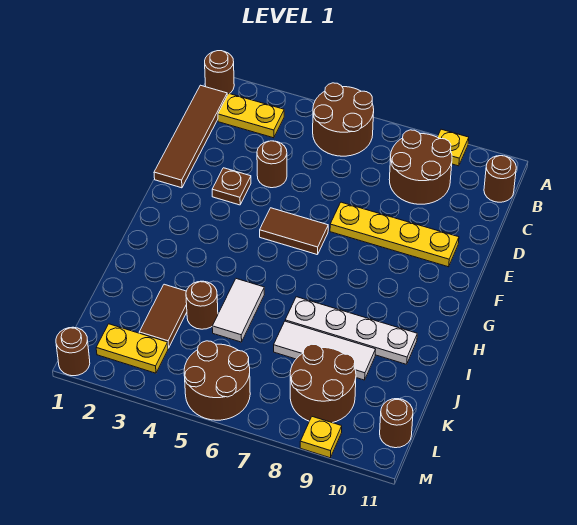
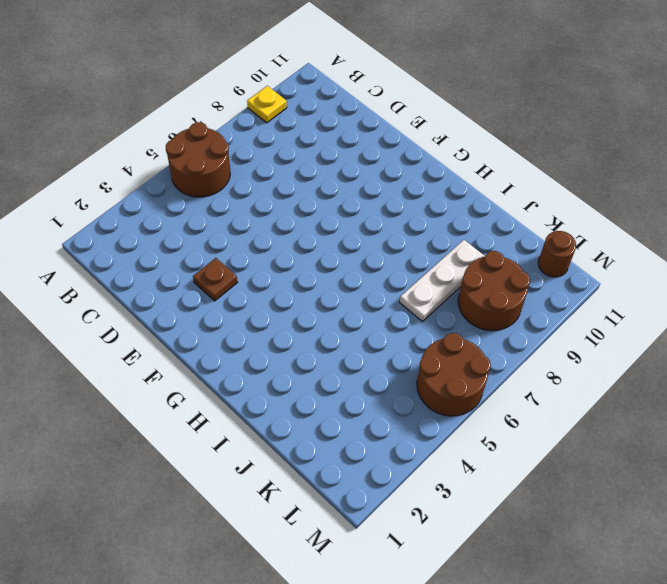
white plate J7:J9 level 1 -> white tile J7:J9 level 1
none -> brown round brick A1 level 1
none -> brown tile B1:E1 level 1
none -> yellow plate B2:B3 level 1

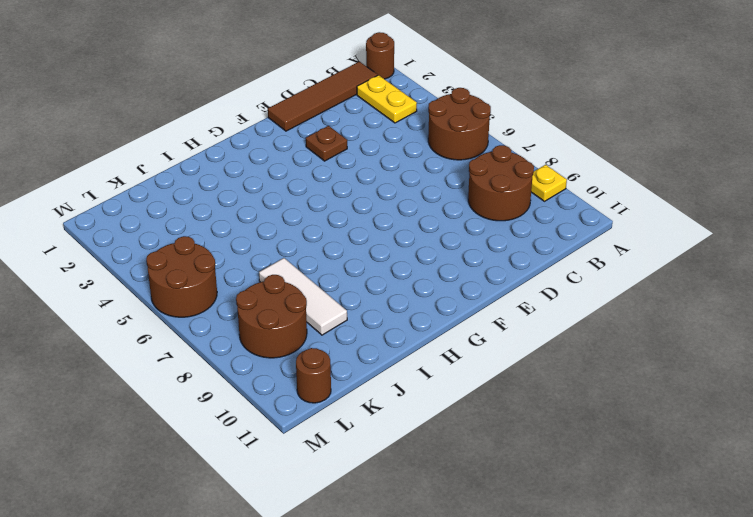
none -> brown round brick B11 level 1
none -> brown round brick D4 level 1
none -> yellow plate E7:E10 level 1

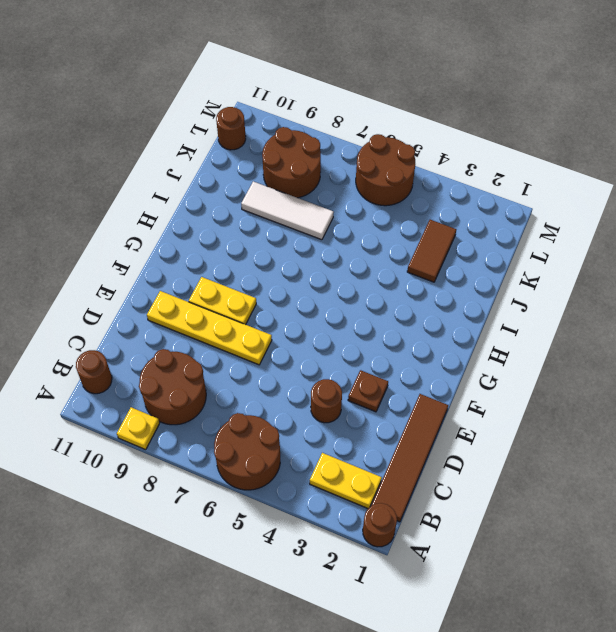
yellow plate F8:F9 level 1 -> yellow plate L2:L3 level 1
none -> brown tile F5:F6 level 1
none -> white tile I5:J5 level 1
none -> white plate I7:I10 level 1

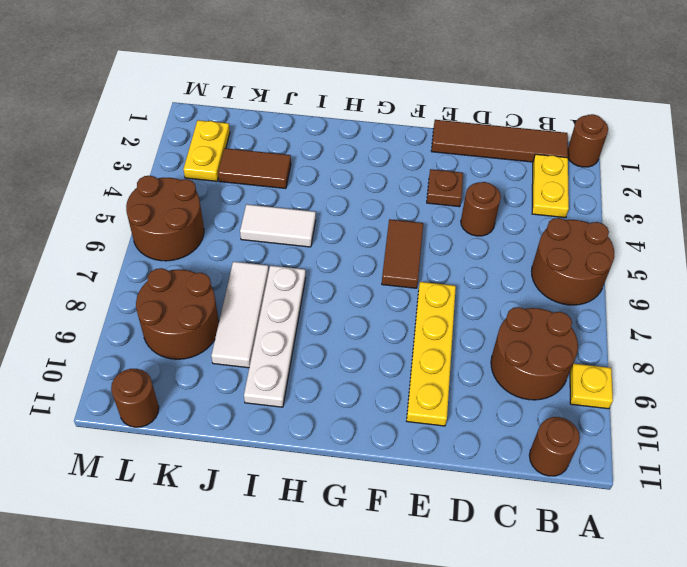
none -> brown round brick J4 level 1
none -> brown round brick M1 level 1
none -> yellow plate M9 level 1

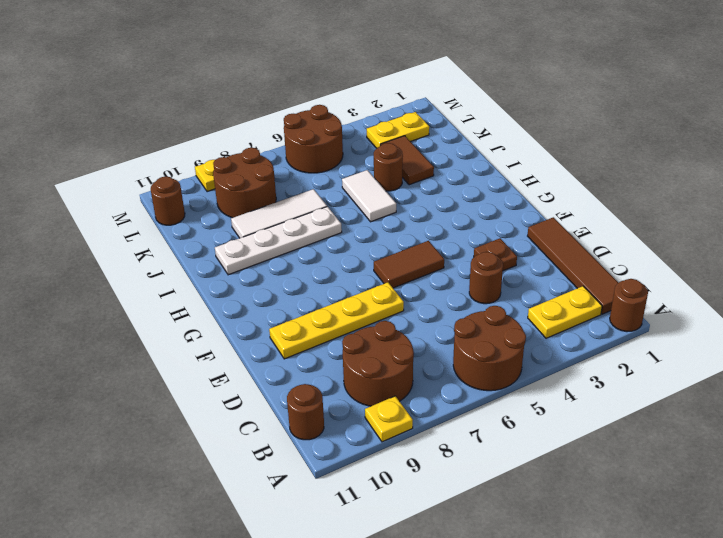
none -> brown round brick M1 level 1

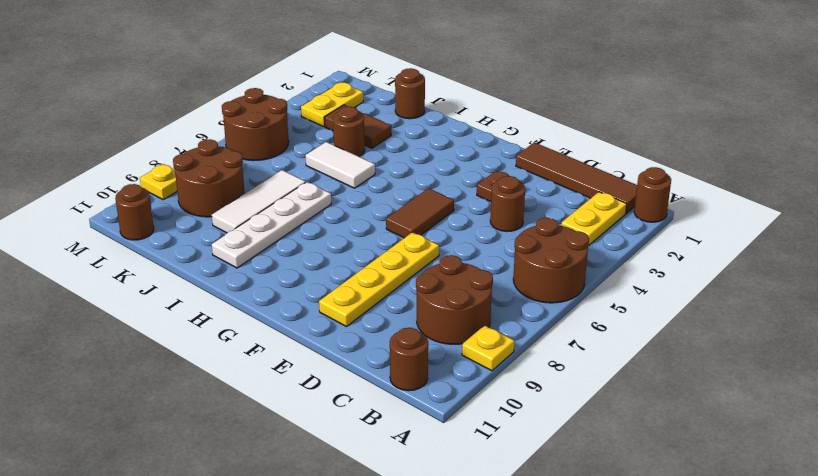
brown round brick J1 level 1 -> brown round brick M1 level 1

